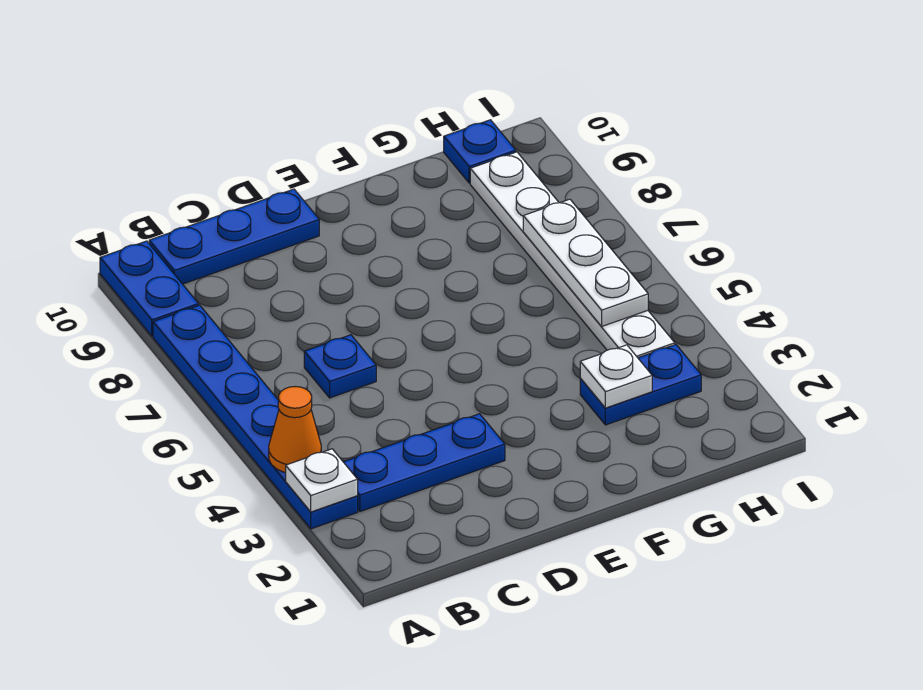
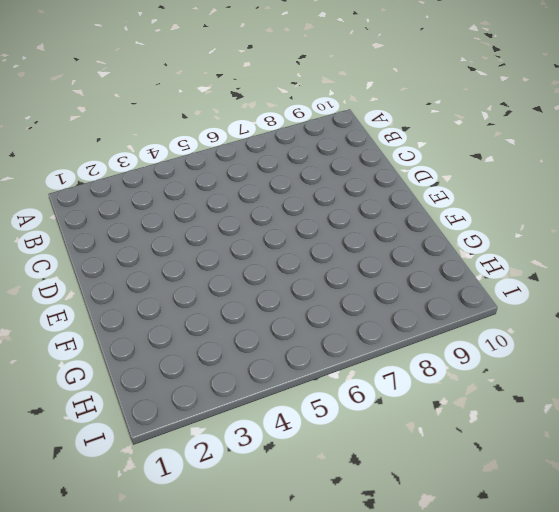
none -> blue plate A3:A8 level 1
none -> blue plate A9:A10 level 1
none -> blue plate B3:D3 level 1

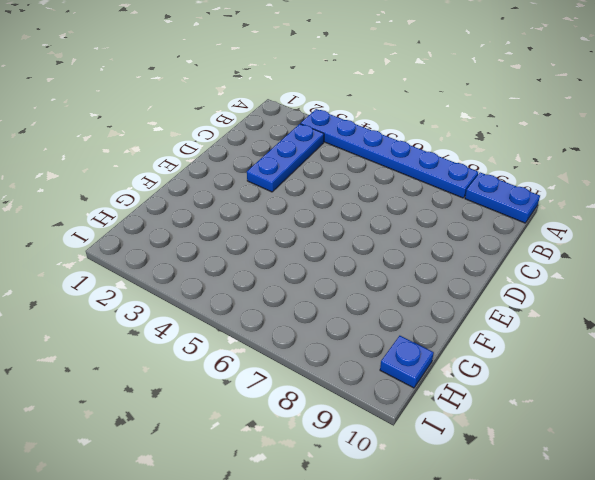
none -> blue plate B10:D10 level 1
none -> blue plate C6 level 1
none -> blue plate G3:H3 level 1

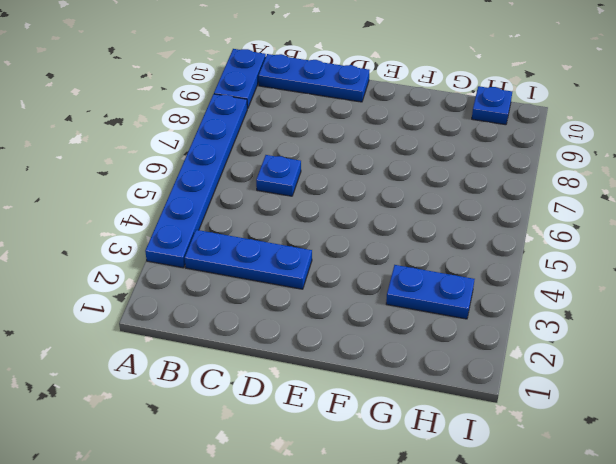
none -> white plate H4:H9 level 1
none -> white plate A3 level 2
none -> orange cone A4 level 2

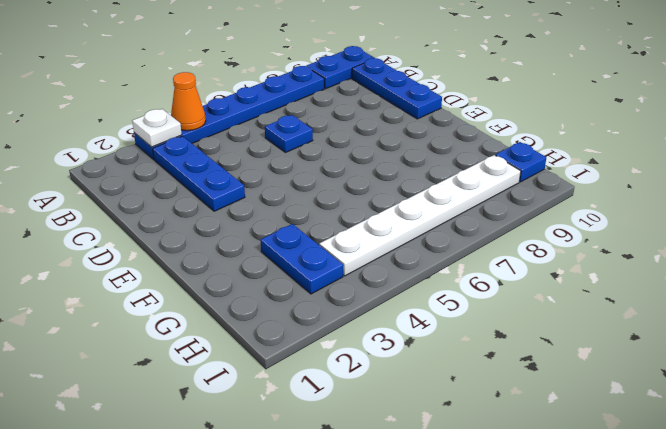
none -> white plate G3 level 2
none -> white plate H5:H7 level 2

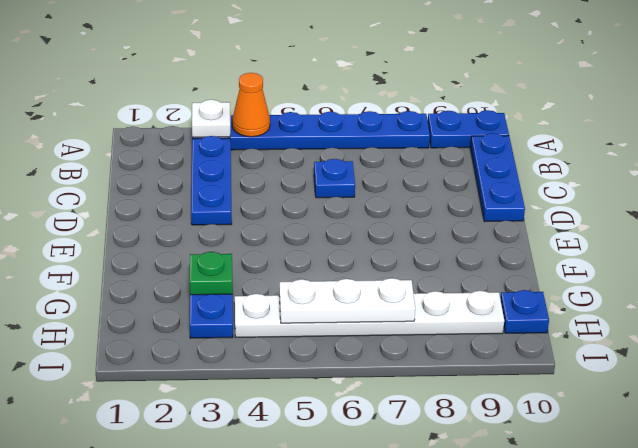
green plate G3 level 2 -> white plate G3 level 2

